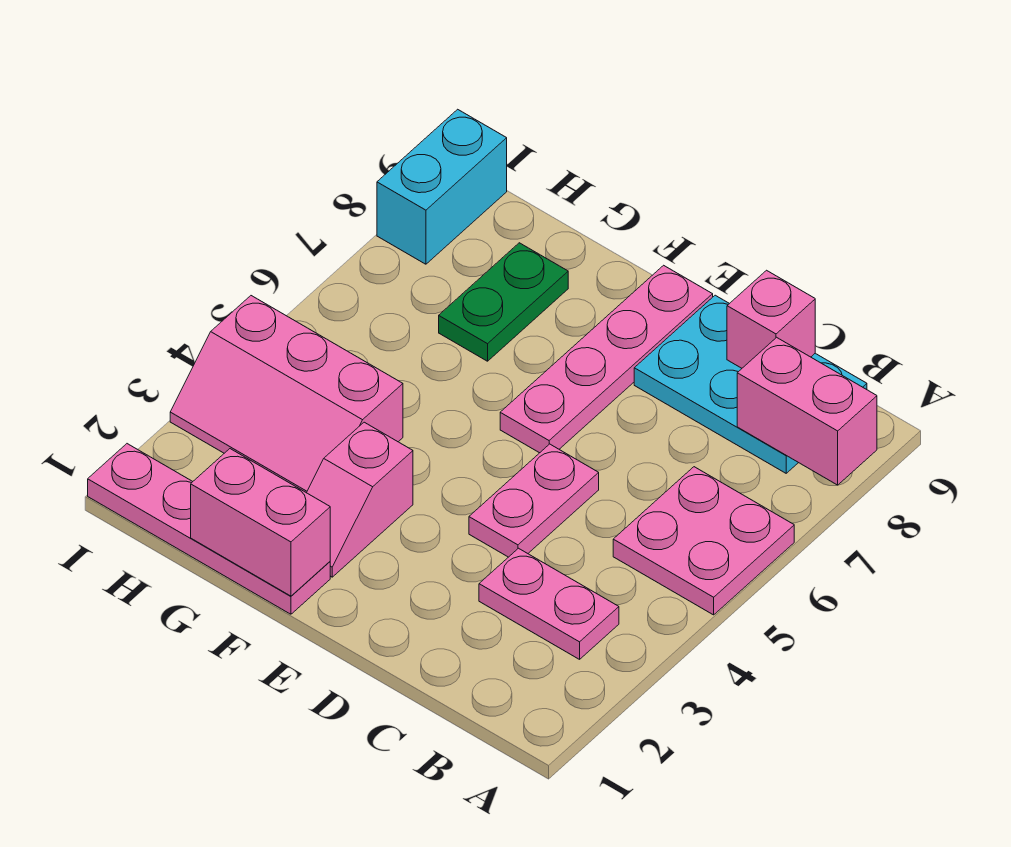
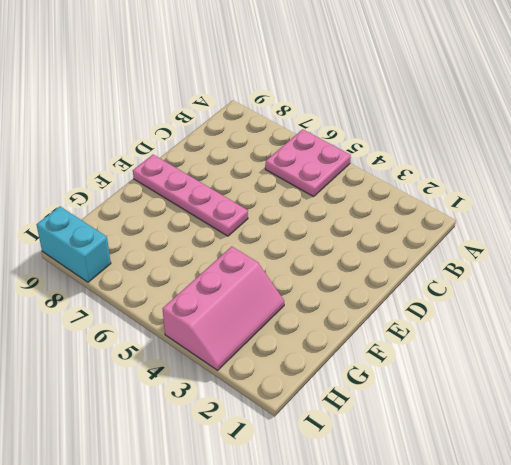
none -> pink plate B3:C3 level 1
none -> cyan plate B8:D9 level 1
none -> pink plate D4:D5 level 1

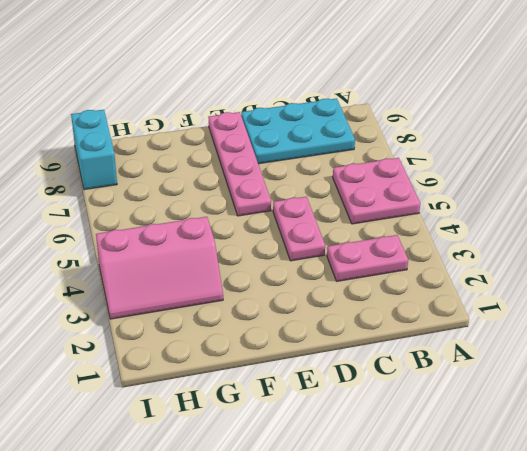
none -> pink plate F1:I1 level 1
none -> pink slope F2:F3 level 1 top 3
none -> green plate G7:G8 level 1

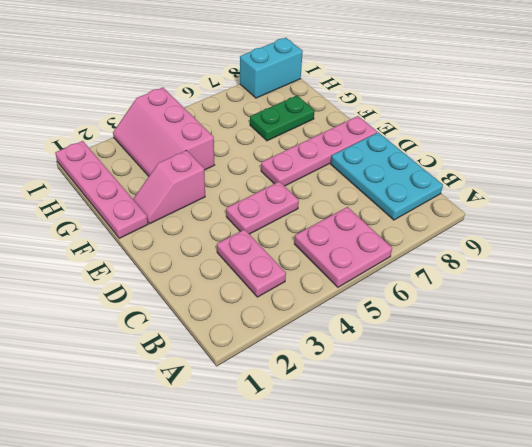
none -> pink brick A8:B8 level 2
none -> pink brick C9 level 2
none -> pink brick F1:G1 level 2

